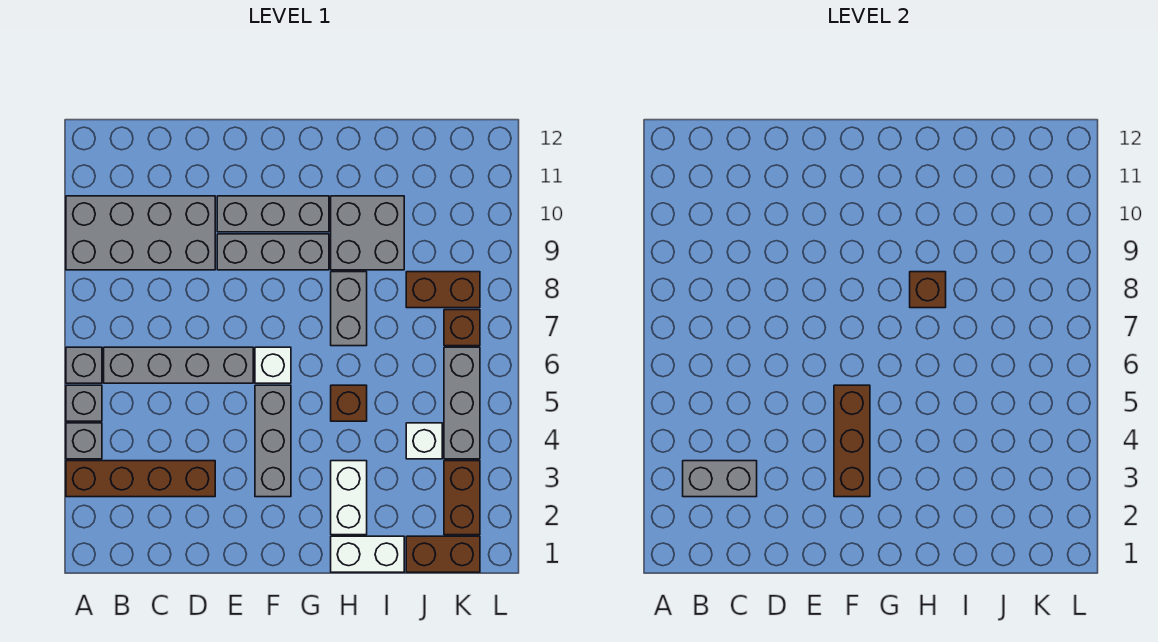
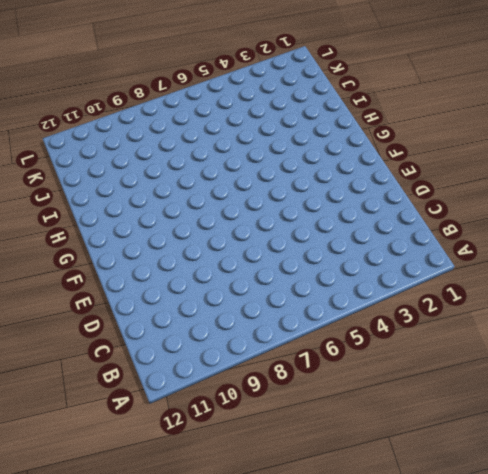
none -> brown brick A3:D3 level 1
none -> grey brick A4 level 1
none -> grey brick A5 level 1

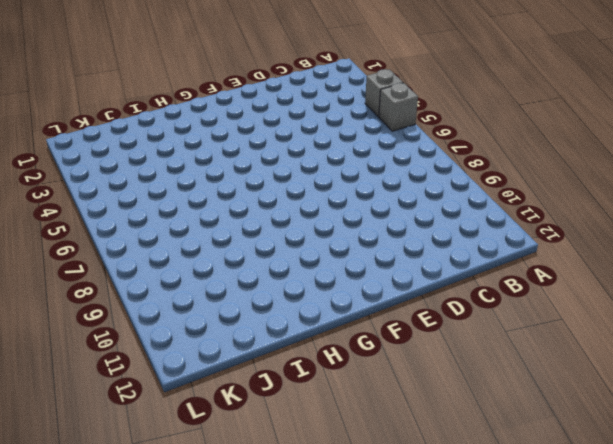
none -> brown brick A3:D3 level 1
none -> grey brick A6 level 1
none -> grey brick A9:D10 level 1

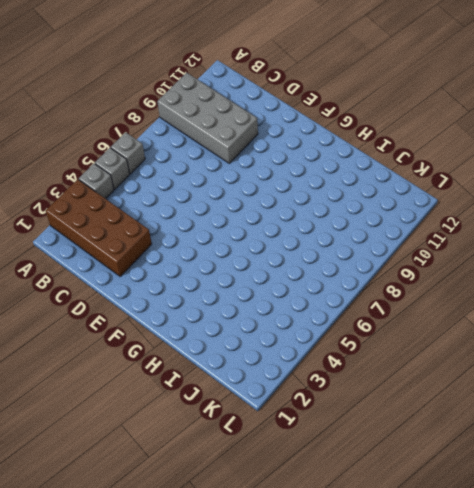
brown brick A2:D3 level 1 -> brown brick A3:D3 level 1
none -> grey brick B6:E6 level 1
none -> grey brick E9:G9 level 1
none -> grey brick E10:G10 level 1

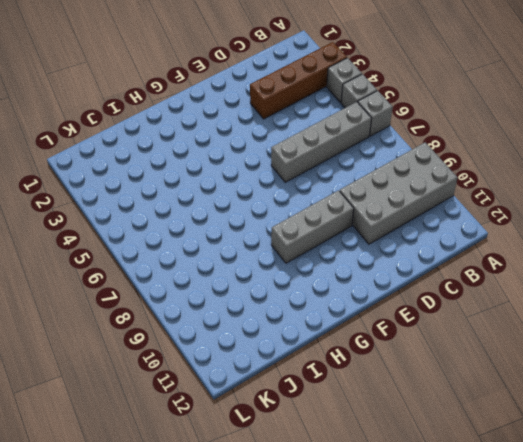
none -> grey brick E10:G10 level 1
none -> grey brick F3:F5 level 1
none -> white brick F6 level 1

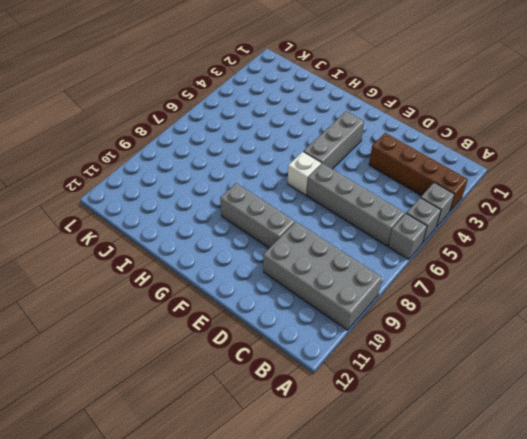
none -> grey brick E10:G10 level 1
none -> white brick H1:I1 level 1
none -> white brick H2:H3 level 1

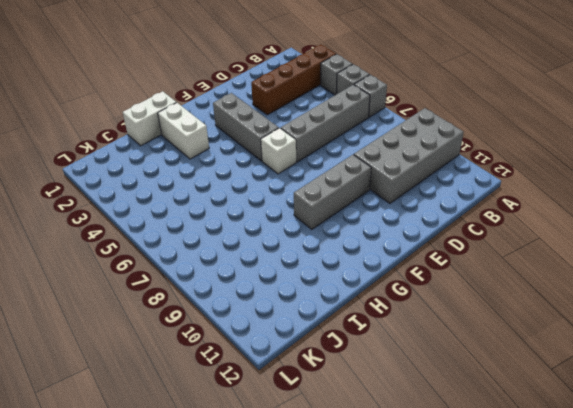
none -> grey brick E10:G10 level 1
none -> brown brick H5 level 1
none -> grey brick H7:H8 level 1

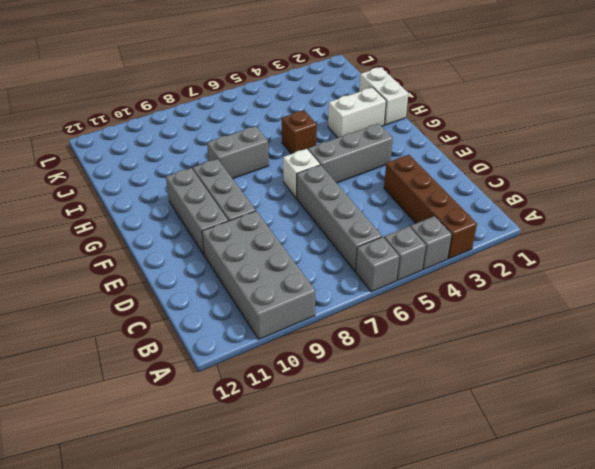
none -> grey brick H9:I10 level 1
none -> brown brick J1:K1 level 1
none -> white brick J4 level 1

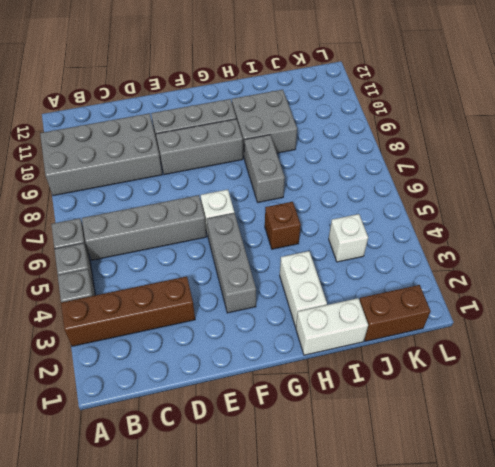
none -> brown brick J8:K8 level 1
none -> brown brick K2:K3 level 1
none -> grey brick K4:K6 level 1

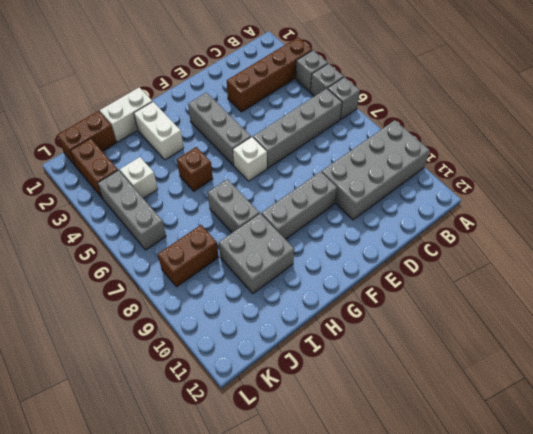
none -> grey brick E10:G10 level 1
none -> brown brick K7 level 1
none -> grey brick B3:C3 level 2

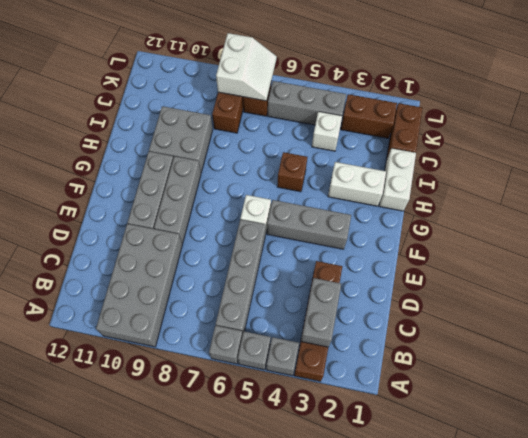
white slope K7:L8 level 2 top 8 -> none
none -> grey brick H7:H8 level 1
none -> brown brick F3:F5 level 2
none -> brown brick H8 level 2

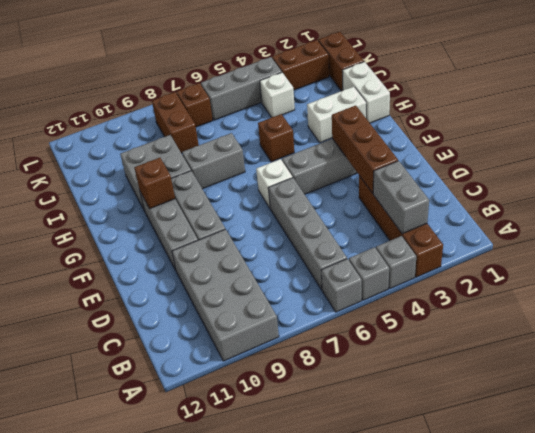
brown brick D3:F3 level 2 -> brown brick F3:F5 level 2
brown brick G10 level 2 -> brown brick H8 level 2

